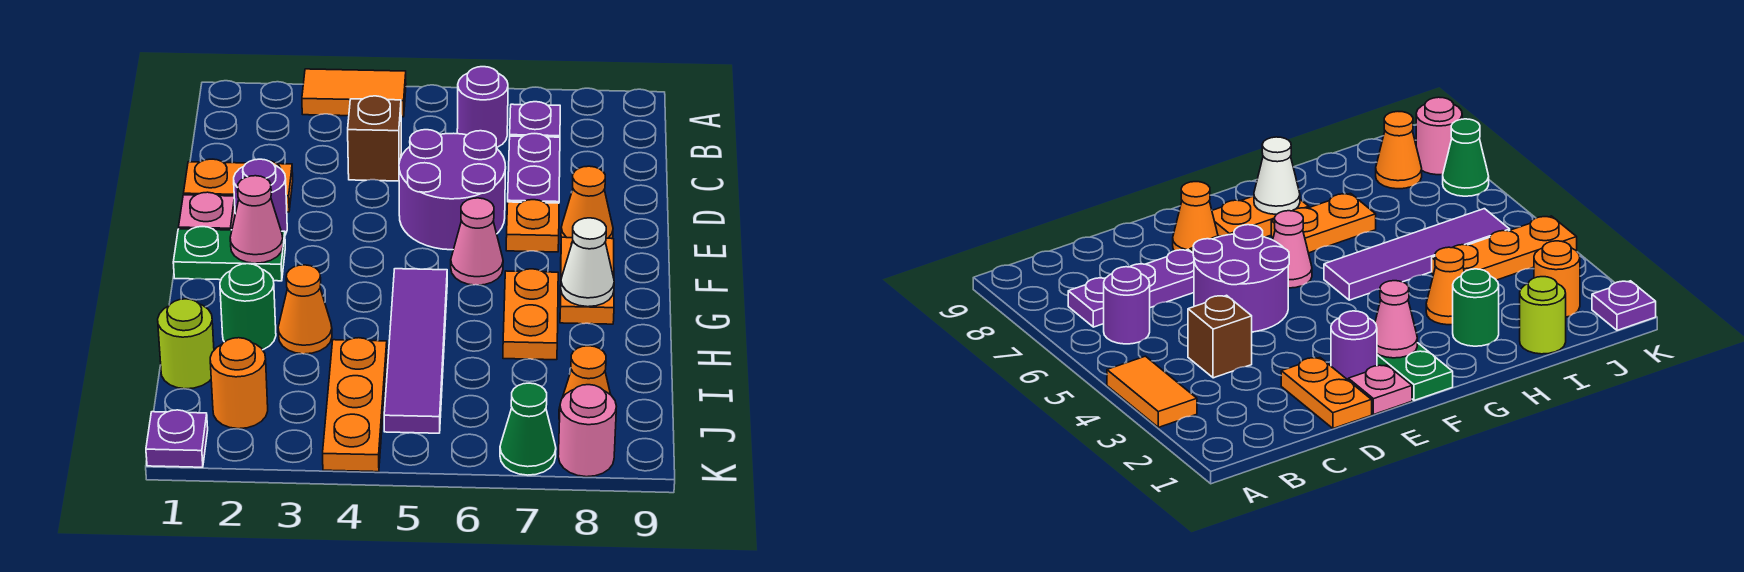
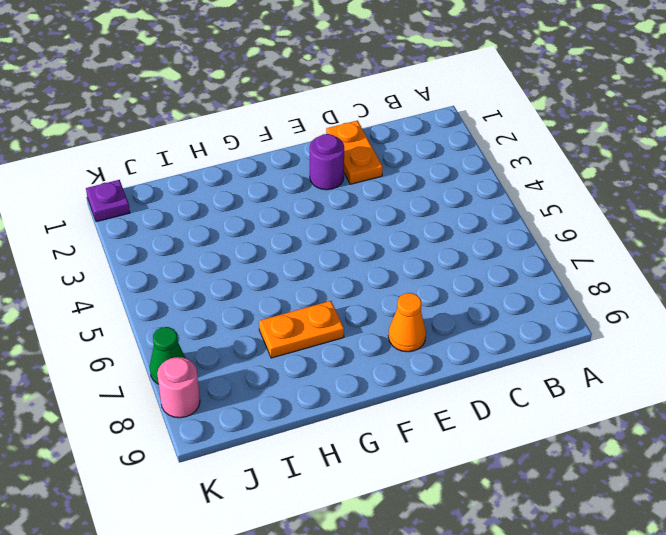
none -> orange tile A3:A4 level 1
none -> purple round brick B6 level 1
none -> purple plate B7 level 1

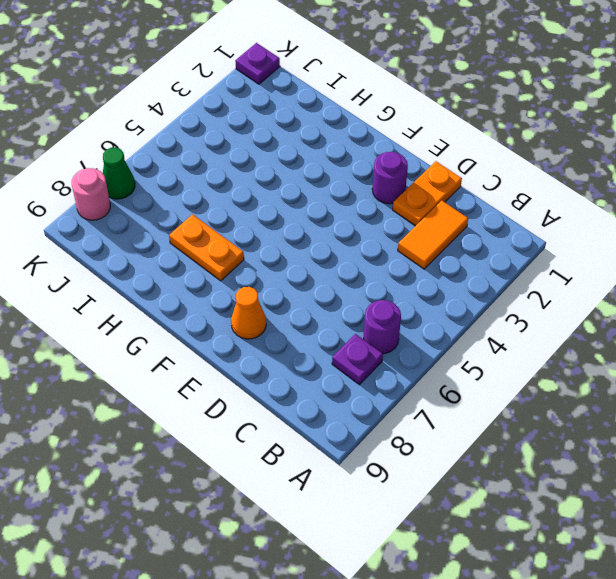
orange tile C2:C3 level 1 -> orange tile A3:A4 level 1
none -> brown brick C4 level 1
none -> purple plate C7:D7 level 1
none -> purple round brick D5:E6 level 1

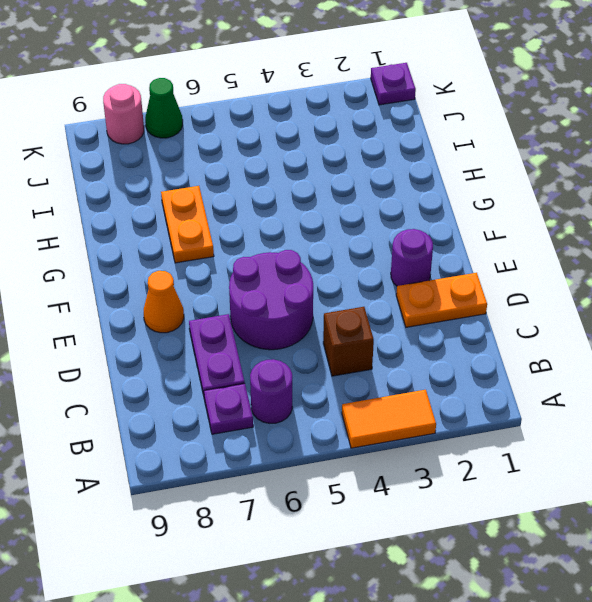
none -> pink plate E1 level 1
none -> orange plate E7 level 1
none -> green plate F1:F2 level 1

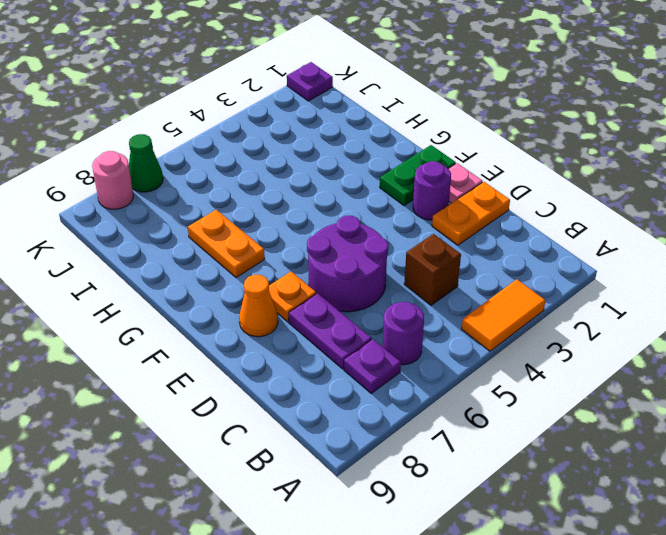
none -> pink cone F6 level 1
none -> orange plate F8:G8 level 1
none -> purple tile G5:J5 level 1

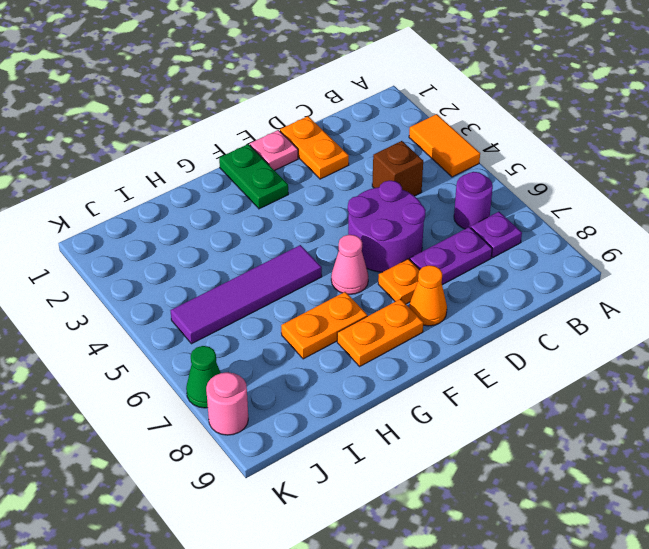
none -> purple round brick E2 level 1
none -> green round brick H2 level 1
none -> orange cone H3 level 1

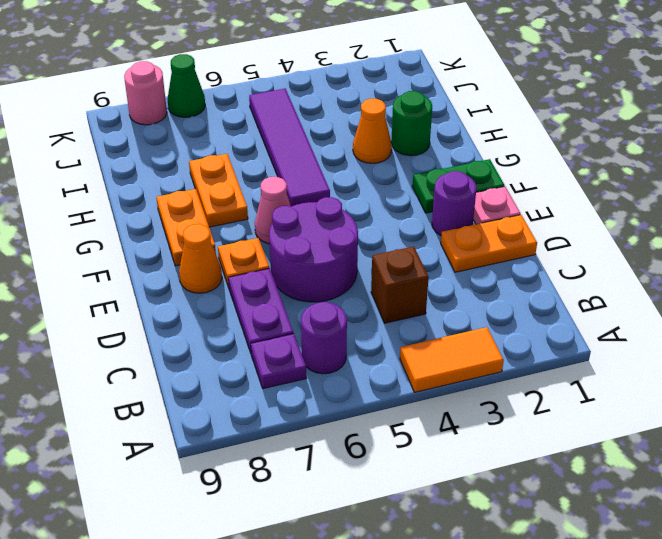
none -> lime round brick I1 level 1
none -> orange plate I4:K4 level 1
none -> orange round brick J2 level 1

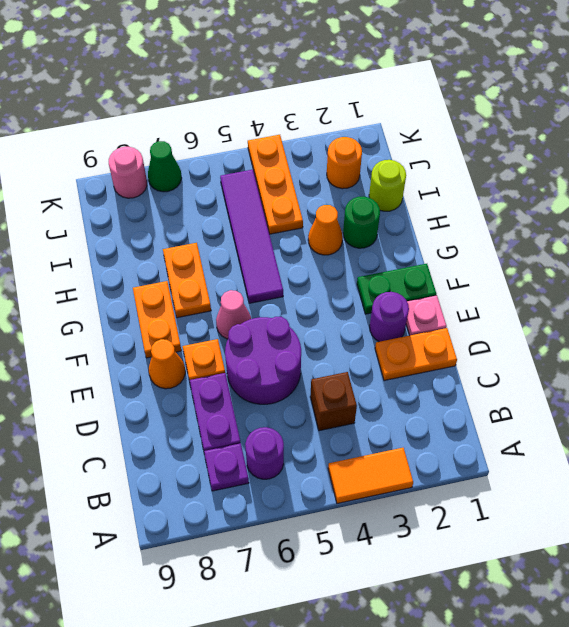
none -> orange cone J8 level 1
none -> purple plate K1 level 1
none -> pink cone F2 level 2

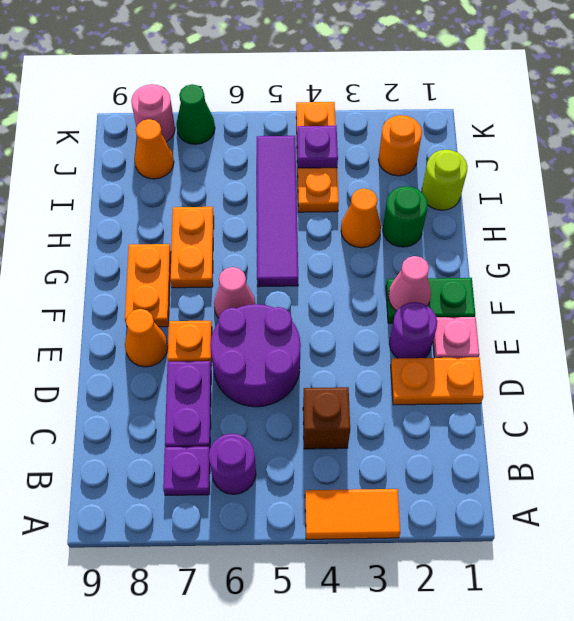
purple plate J4 level 2 -> purple plate K1 level 1
none -> white cone G8 level 2

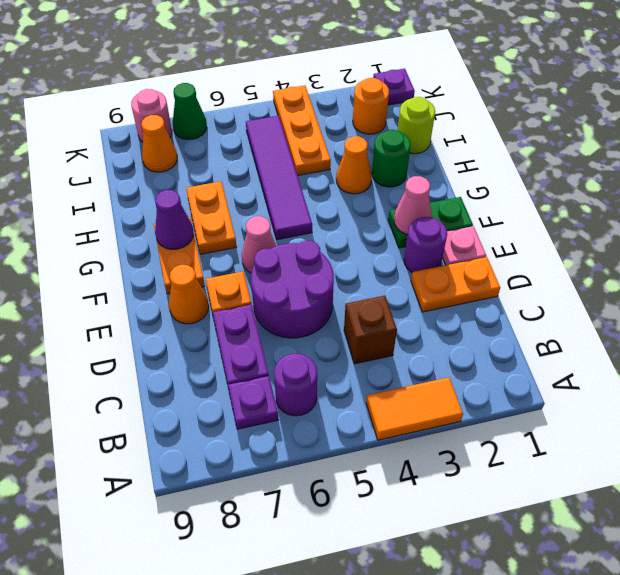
purple cone G8 level 2 -> white cone G8 level 2

